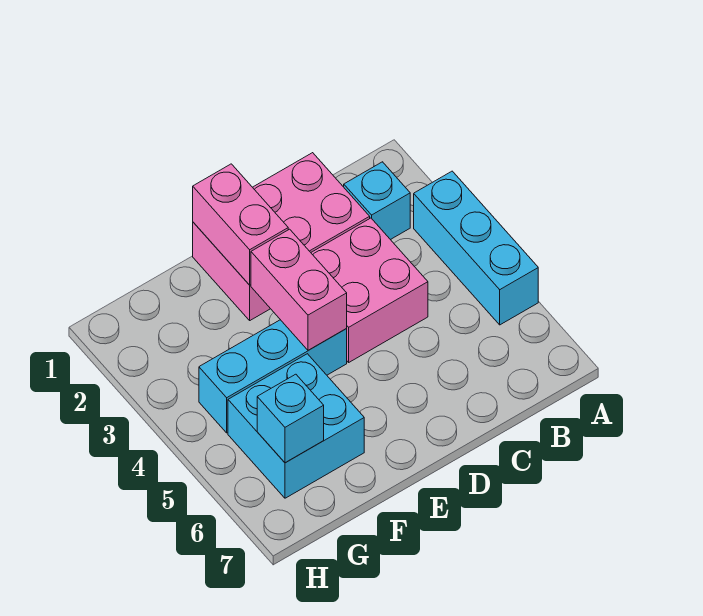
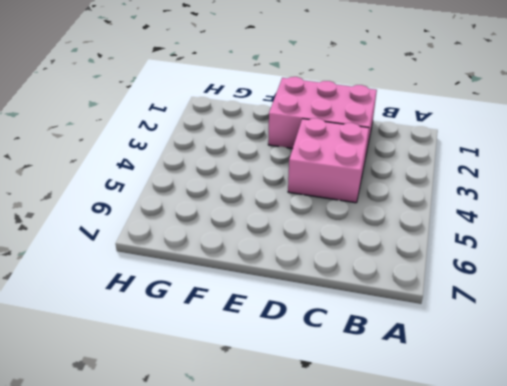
none -> cyan brick A3:A5 level 1
none -> cyan brick B2 level 1

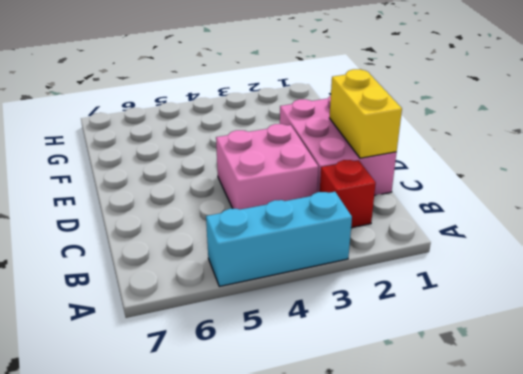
red brick B2 level 1 -> cyan brick B2 level 1
yellow brick C1:D1 level 2 -> none
none -> cyan brick E4:G4 level 1
none -> cyan brick F5:G6 level 1

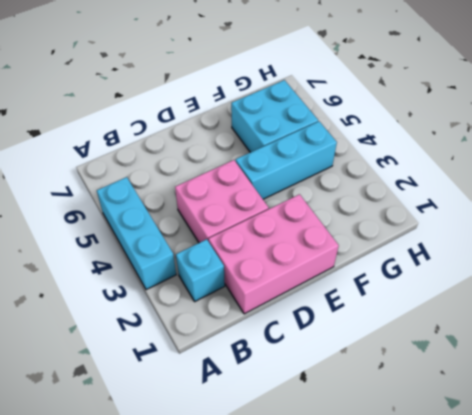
none -> pink brick E1:E2 level 2
none -> pink brick E3:E4 level 2

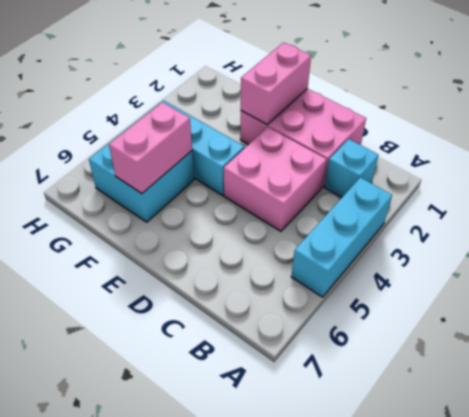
pink brick F5:F6 level 2 -> pink brick E3:E4 level 2
none -> cyan brick G6 level 2

